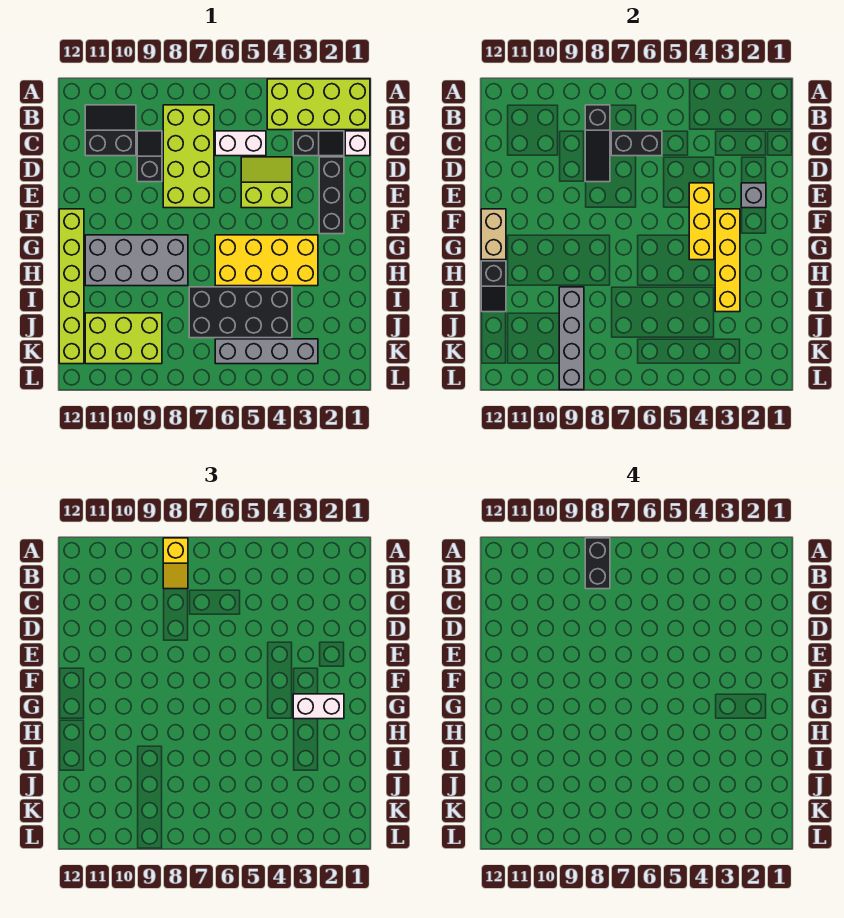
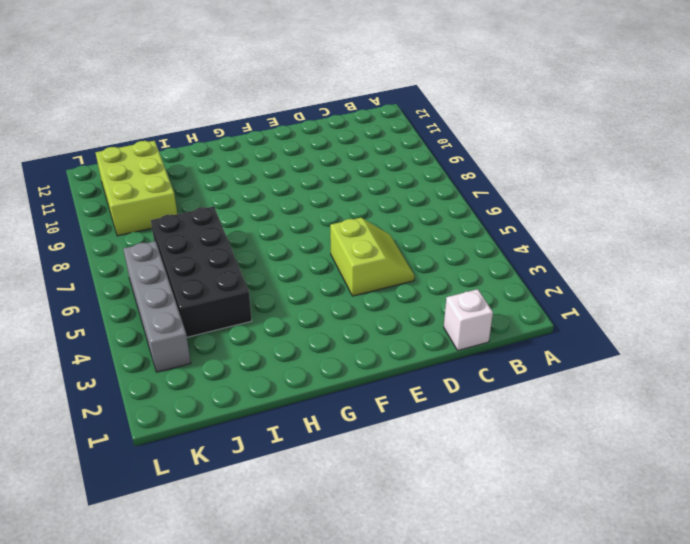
none -> lime brick A1:B4 level 1
none -> lime brick B7:E8 level 1
none -> black slope B10:C11 level 1 top C

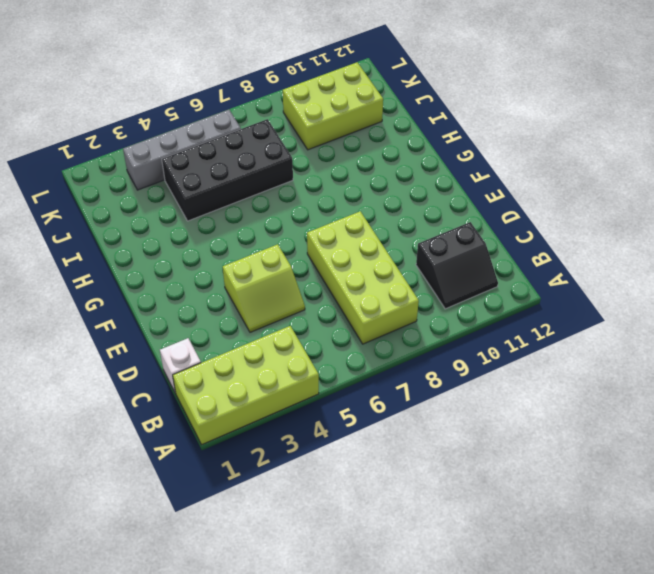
none -> black slope C2:C3 level 1 top 3
none -> white brick C5:C6 level 1
none -> black slope C9:D9 level 1 top D

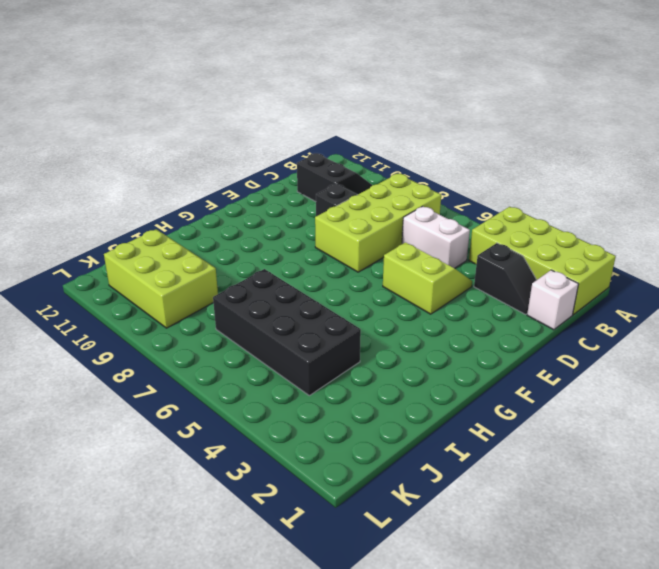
none -> black brick D2:F2 level 1
none -> lime brick F12:K12 level 1
none -> yellow brick G3:H6 level 1

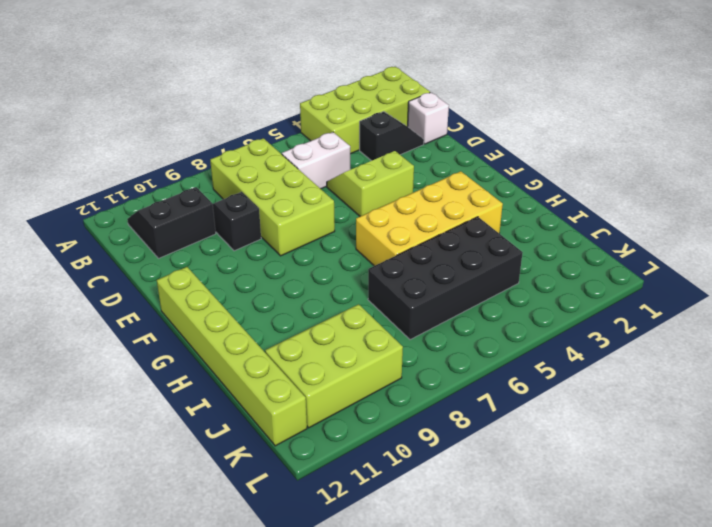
none -> black brick D2:F2 level 1
none -> grey brick G8:H11 level 1
none -> grey brick K3:K6 level 1

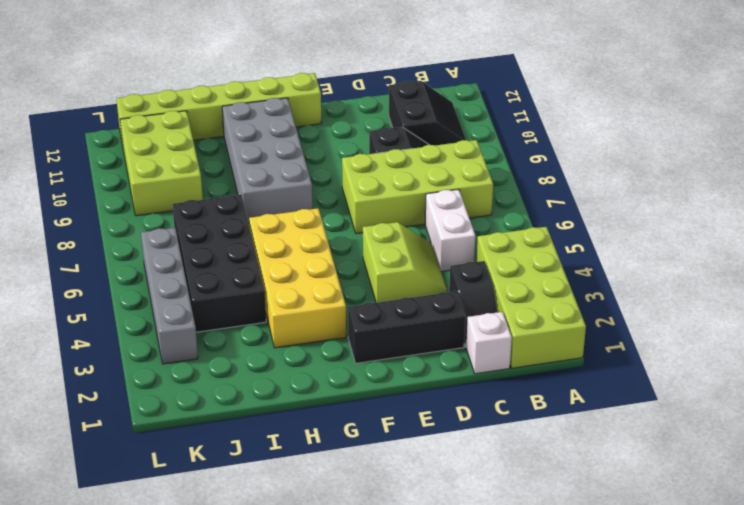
none -> black slope B8:D8 level 2 top B
none -> black brick C6:C7 level 2
none -> grey brick E2 level 2

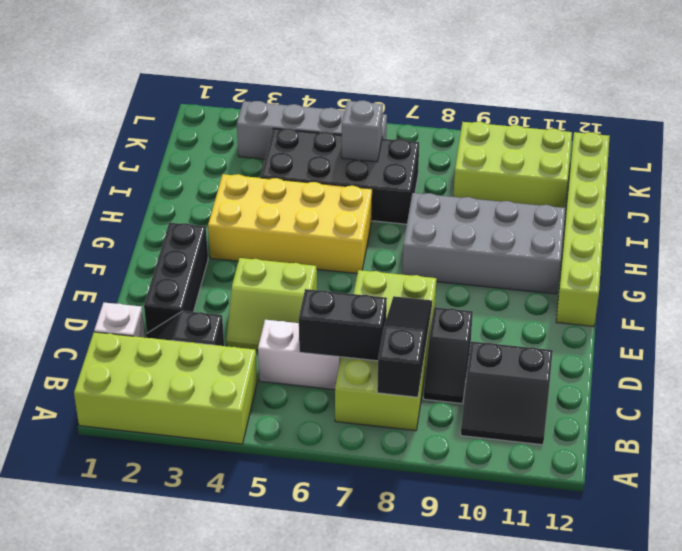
grey brick J6 level 2 -> grey brick E2 level 2
none -> yellow brick E4:G4 level 2
none -> yellow brick F3:I3 level 2
none -> tan brick F12:G12 level 2

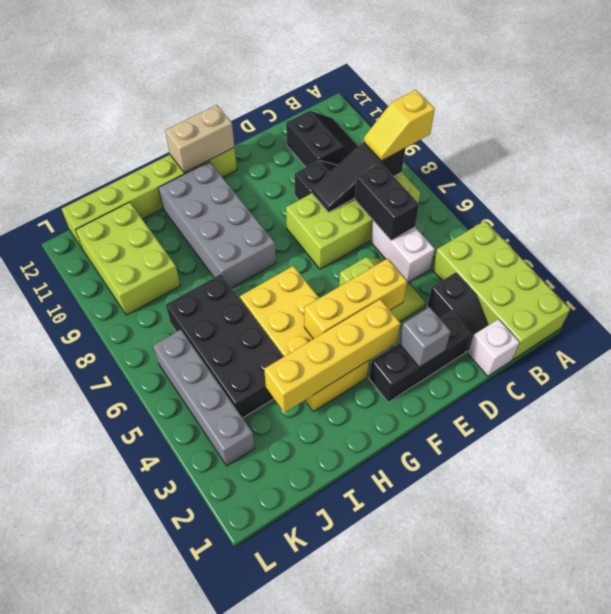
none -> black slope H12:I12 level 2 top H
none -> grey brick I9:L9 level 2
none -> white brick G2:G3 level 3

